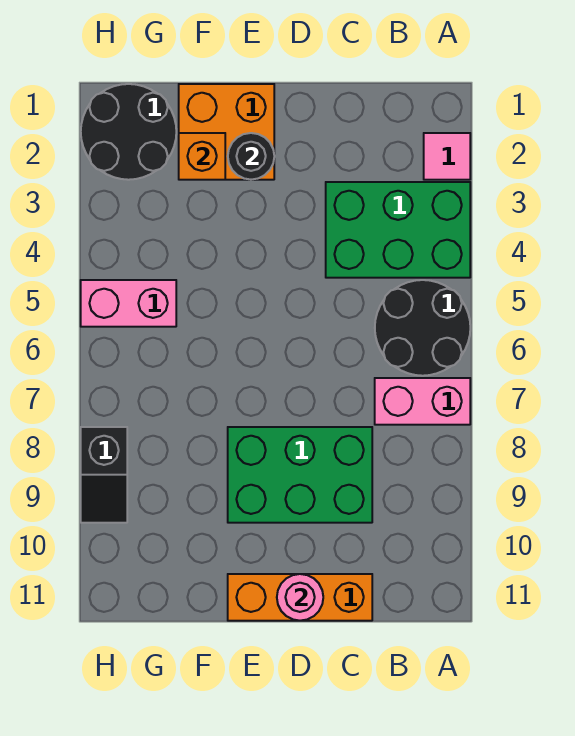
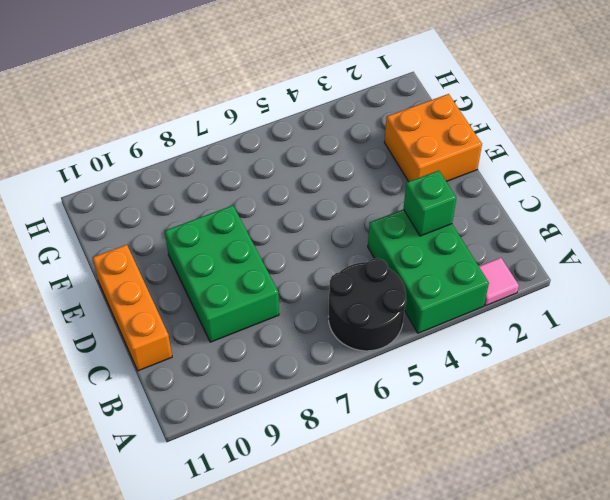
green brick C3 level 2 -> none
none -> pink brick A7:B7 level 1
none -> black round brick G1:H2 level 1
none -> pink brick G5:H5 level 1

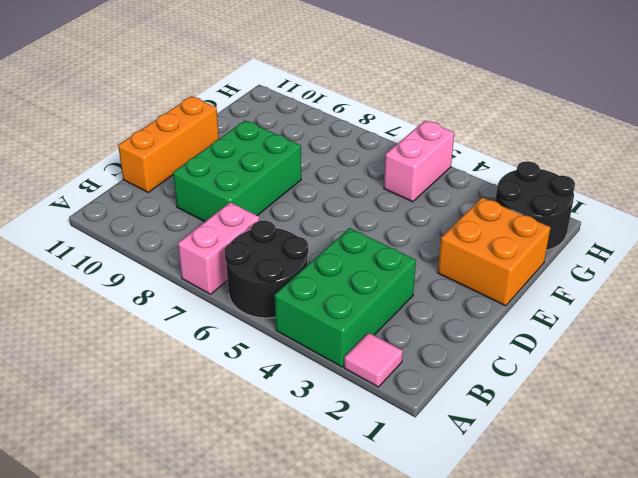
none -> black slope H8:H9 level 1 top 8
none -> pink round brick D11 level 2
none -> black round brick E2 level 2

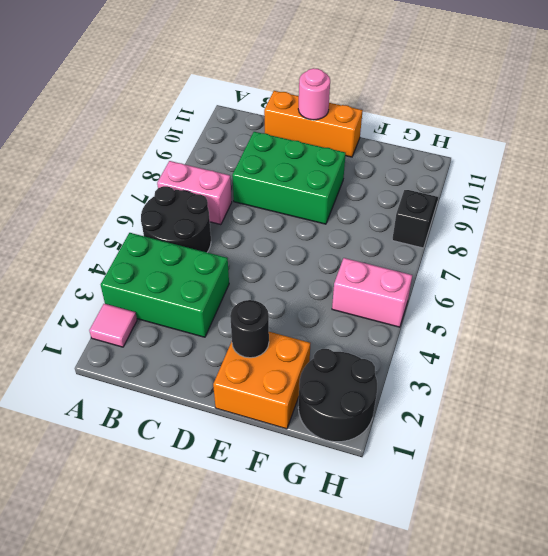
none -> orange brick F2 level 2

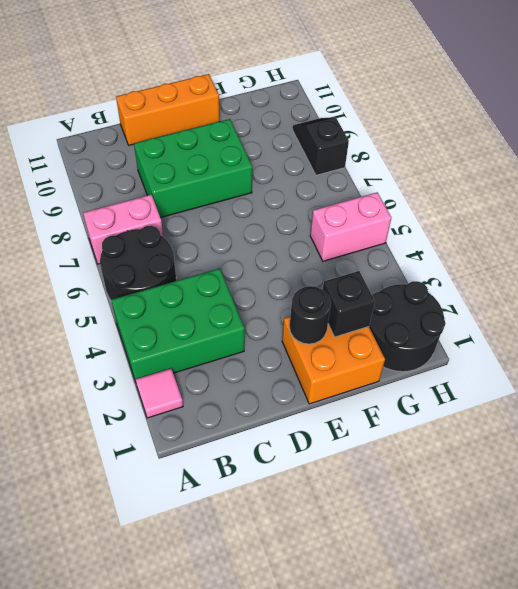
black brick F2 level 2 -> orange brick F2 level 2
none -> pink round brick D11 level 2

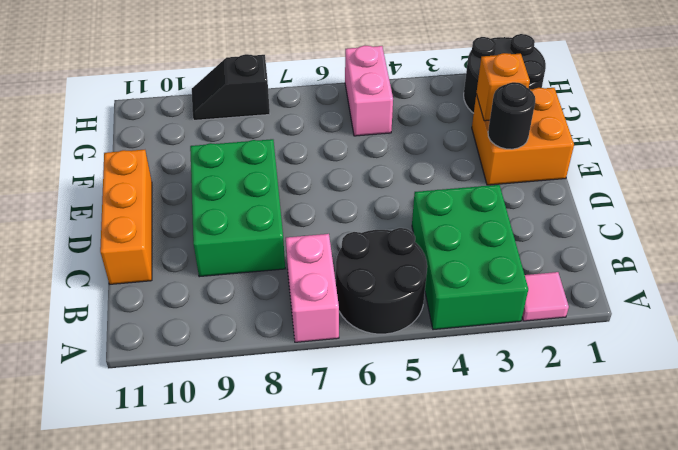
none -> pink round brick D11 level 2

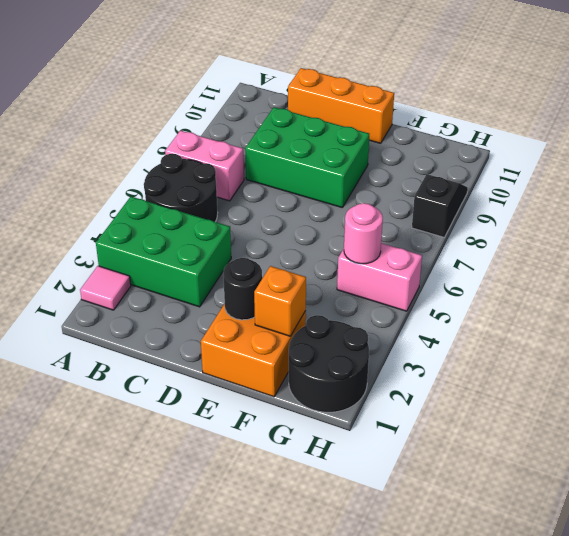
pink round brick G5 level 2 -> pink round brick D11 level 2

